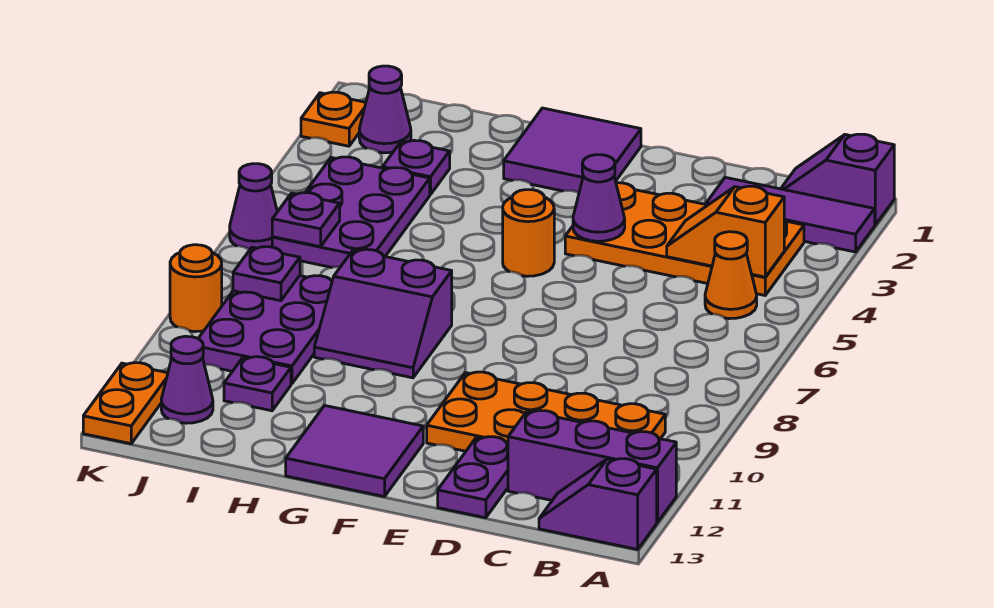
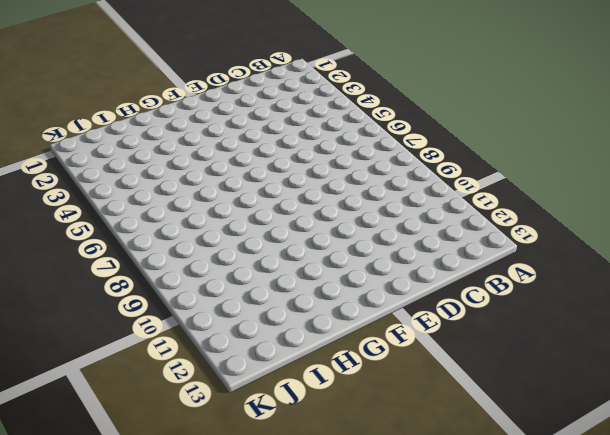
none -> purple slope A1:B1 level 1 top A
none -> purple tile A2:C2 level 1
none -> purple brick A12:C12 level 1

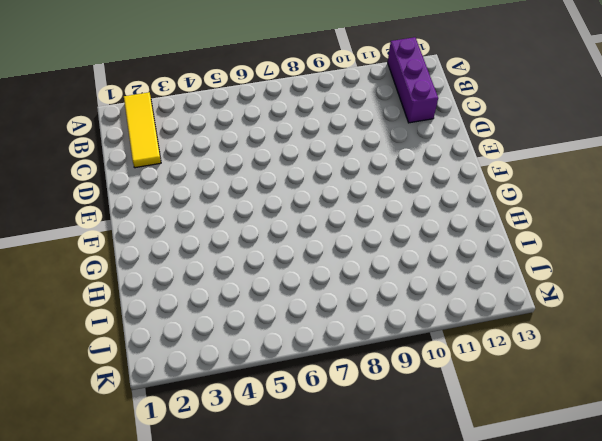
yellow tile A2:C2 level 1 -> purple tile A2:C2 level 1
none -> purple slope A1:B1 level 1 top A
none -> purple slope A13:B13 level 1 top A
none -> orange plate B3:E4 level 1

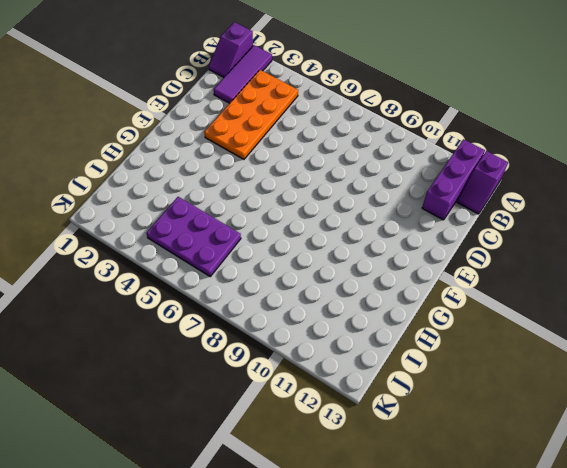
none -> orange cone B5 level 1
none -> orange plate B10:E11 level 1
none -> purple plate D12:D13 level 1

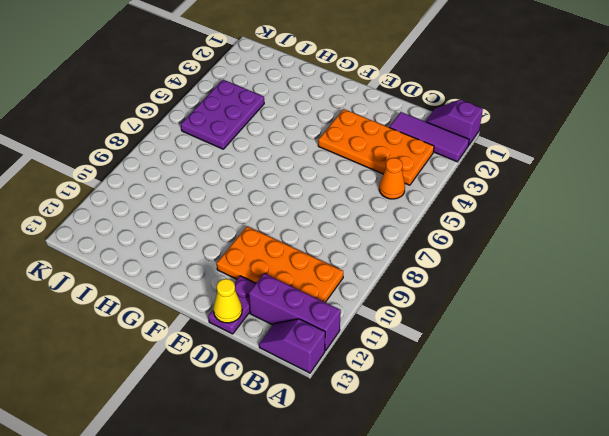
yellow cone D13 level 2 -> none
none -> purple tile F1:G2 level 1
none -> orange round brick F5 level 1
none -> purple tile F12:G13 level 1

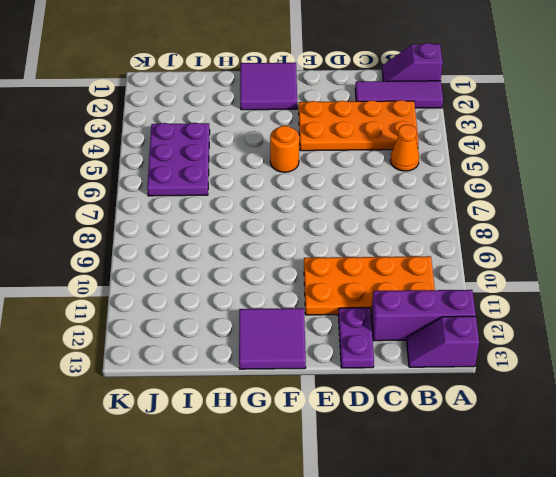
none -> purple slope G8:H9 level 1 top 8
none -> purple plate I3 level 1
none -> purple plate I8:J10 level 1

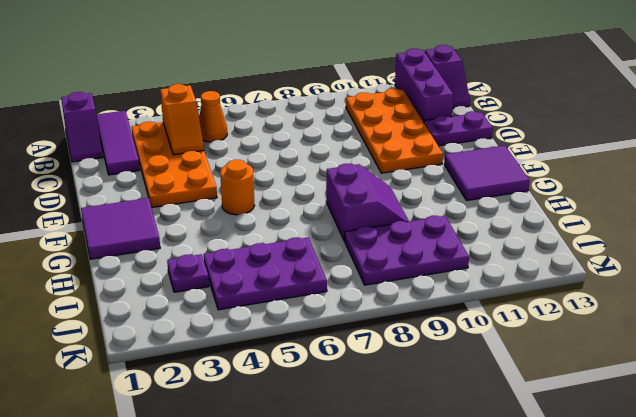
none -> purple plate I11 level 1
none -> purple cone J2 level 1
none -> purple cone J12 level 1

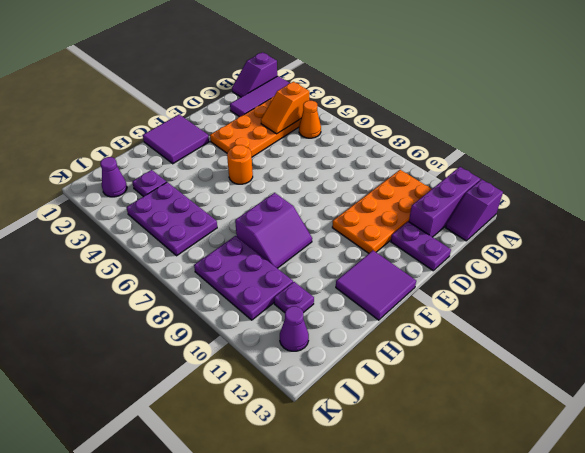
none -> orange plate K2 level 1
none -> purple cone K6 level 1
none -> orange round brick K9 level 1

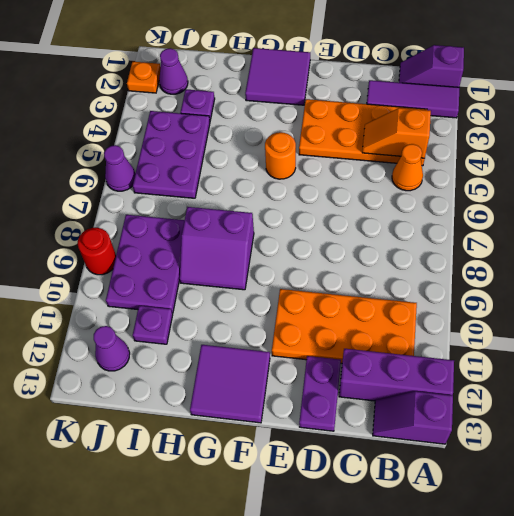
red round brick K9 level 1 -> orange round brick K9 level 1
none -> orange plate K12:K13 level 1
none -> purple cone E4 level 2
none -> purple plate J6 level 2

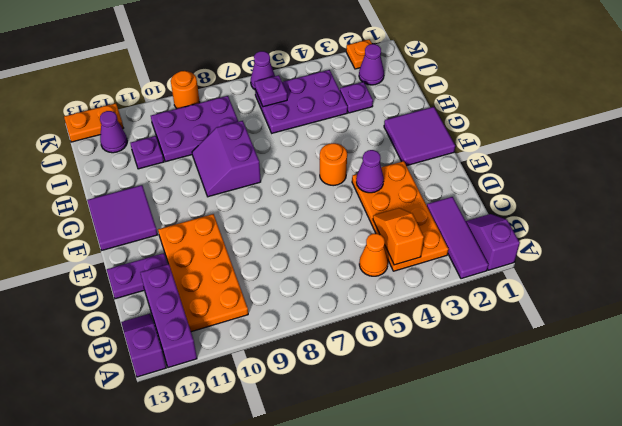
none -> purple plate J8 level 2

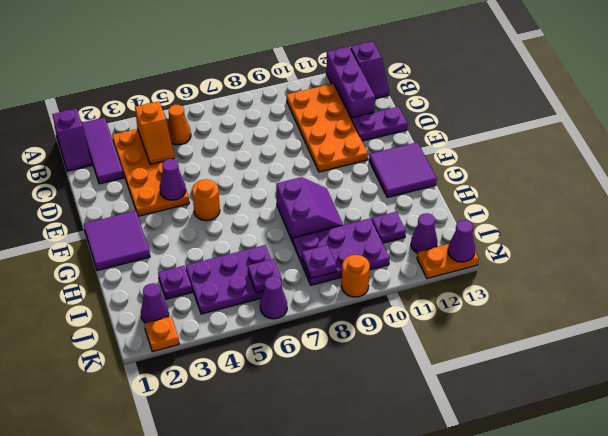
purple cone K13 level 2 -> none

